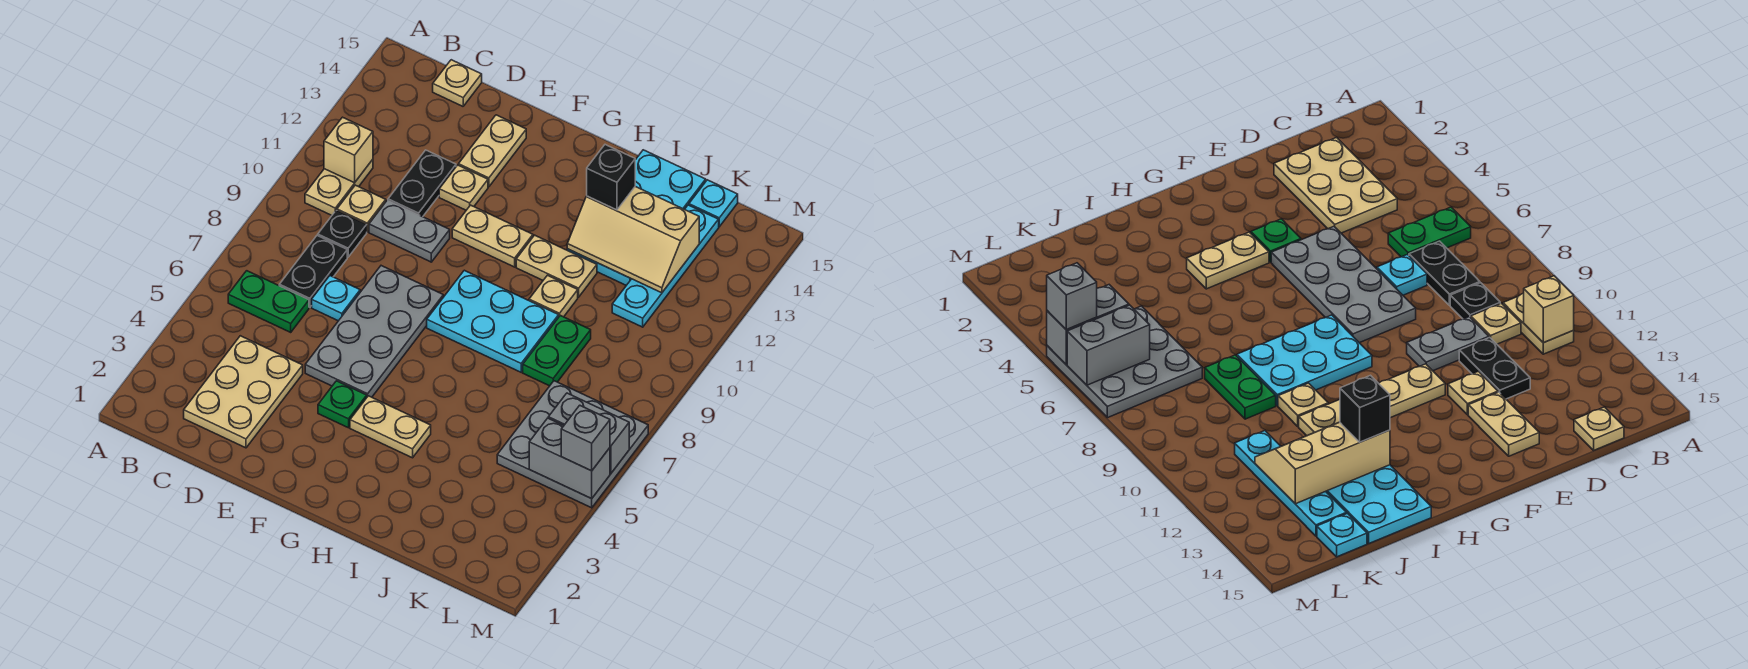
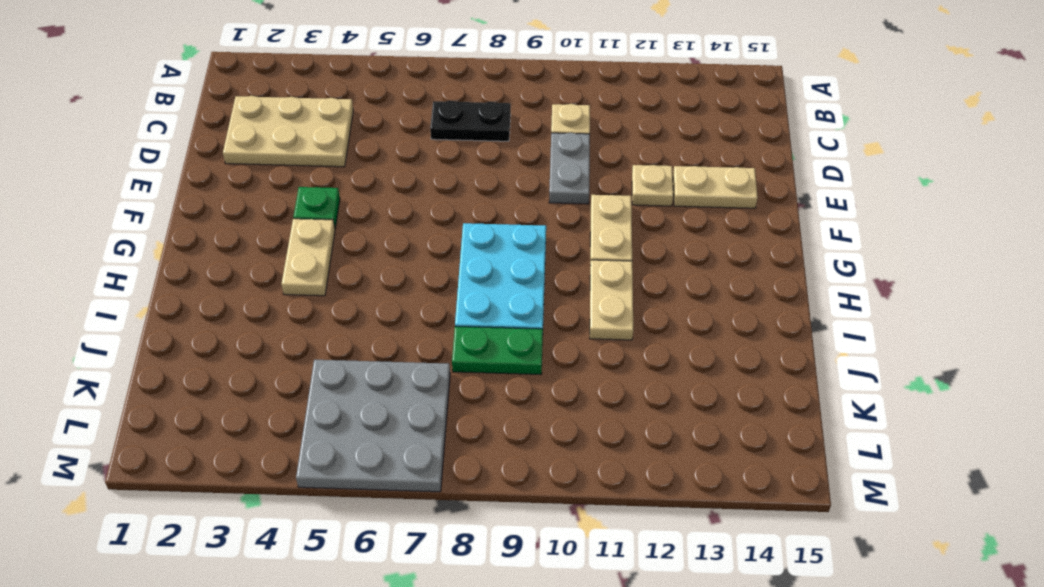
none -> green plate B6:C6 level 1
none -> tan plate B10:B11 level 1
none -> black plate C9 level 1
none -> tan plate C15 level 1

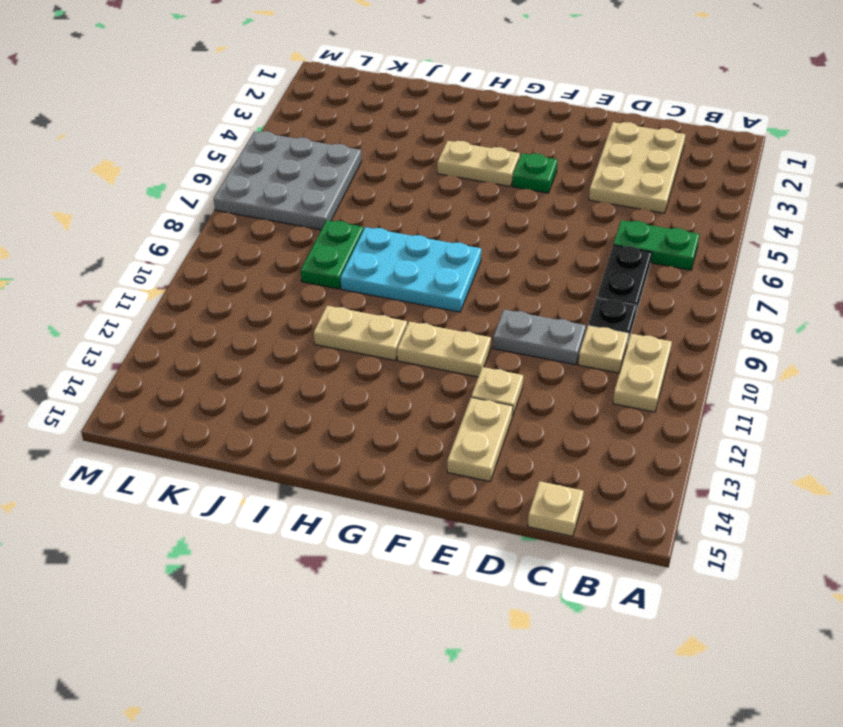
none -> cyan plate D7 level 1
none -> black plate D11:D12 level 1
none -> grey plate E5:F8 level 1
none -> tan plate I10 level 1

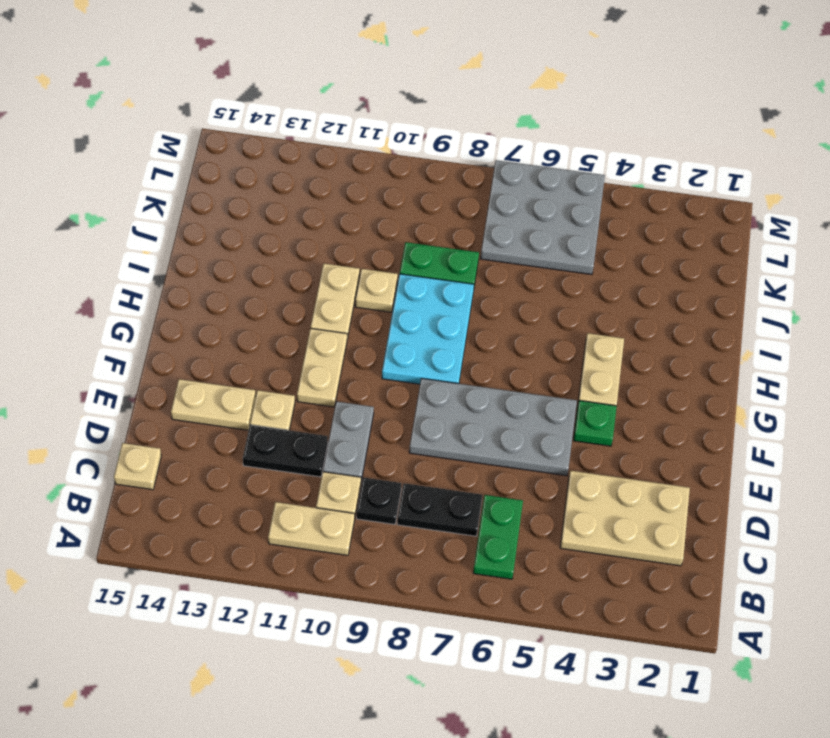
none -> cyan plate D7 level 1
none -> cyan plate I12:J15 level 1
none -> cyan plate K11:K14 level 1
none -> cyan plate K15 level 1

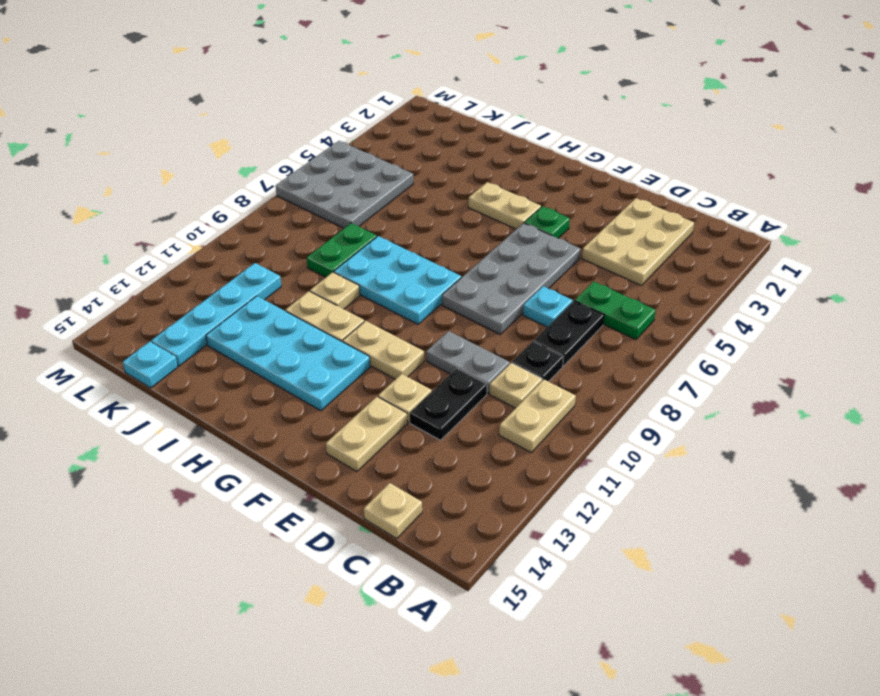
cyan plate G12:J13 level 1 -> cyan plate I12:J15 level 1
none -> tan brick B11 level 2
none -> tan slope I12:K13 level 2 top 13
none -> grey brick L5:M5 level 2
none -> grey brick L6:M6 level 2

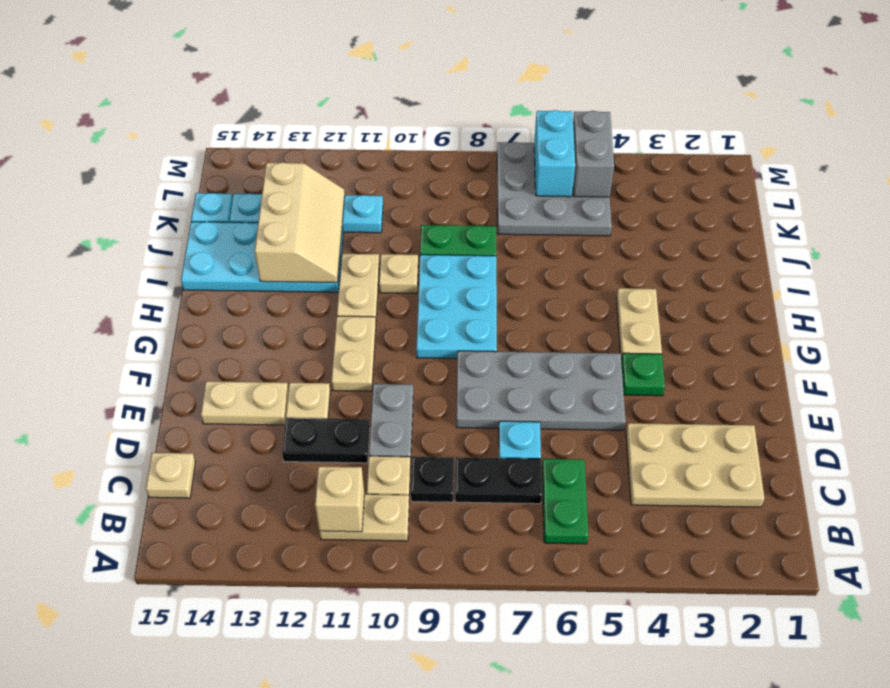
cyan brick L6:M6 level 2 -> grey brick L6:M6 level 2
none -> black brick I13 level 3
none -> grey brick M5 level 3

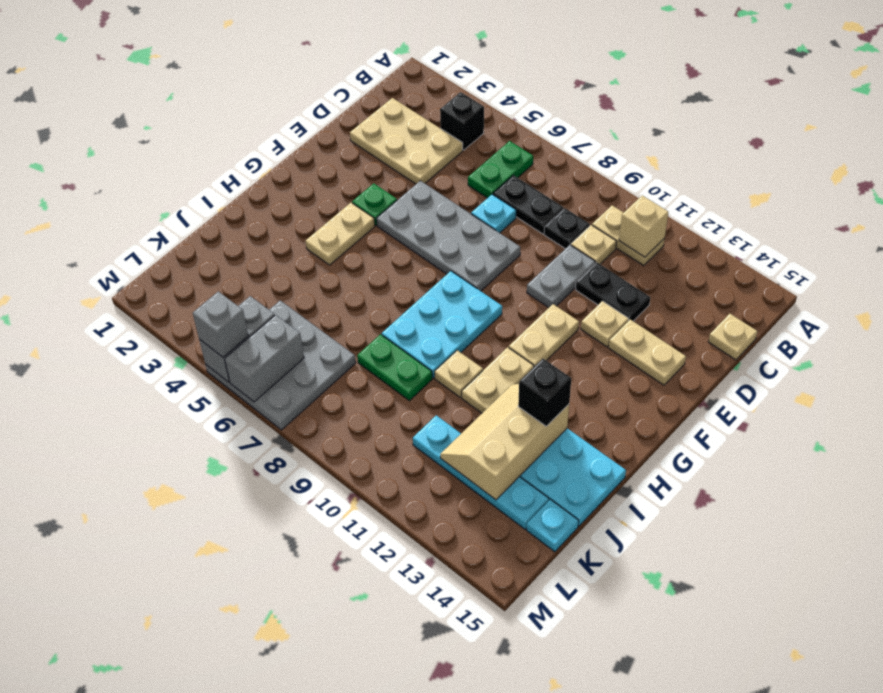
black brick B4 level 1 -> none

